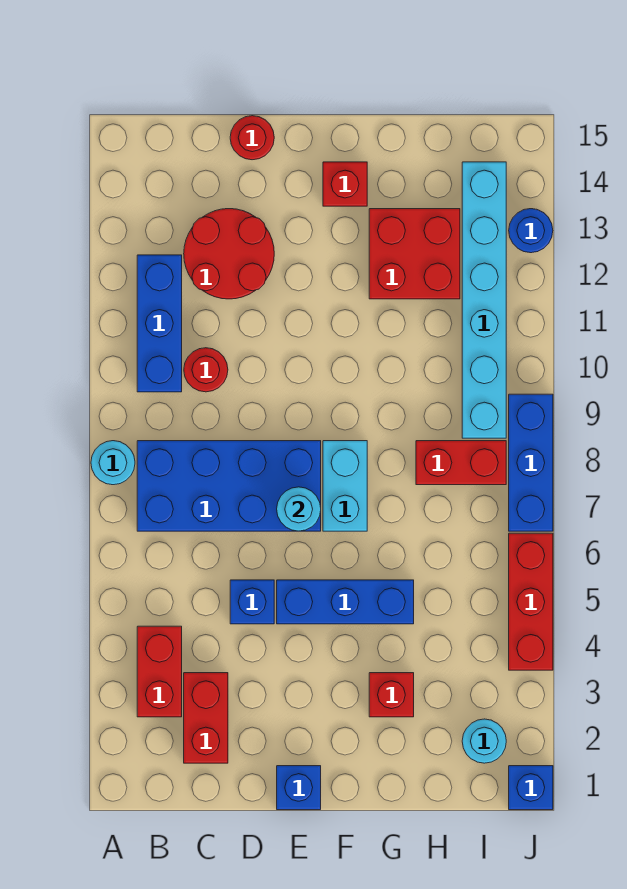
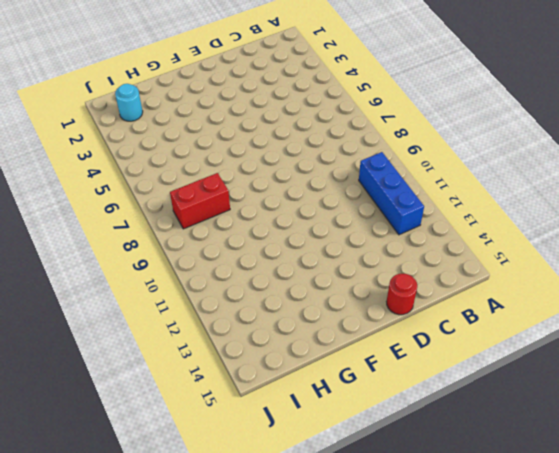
none -> cyan round brick A8 level 1
none -> red brick B3:B4 level 1
none -> blue brick B7:E8 level 1

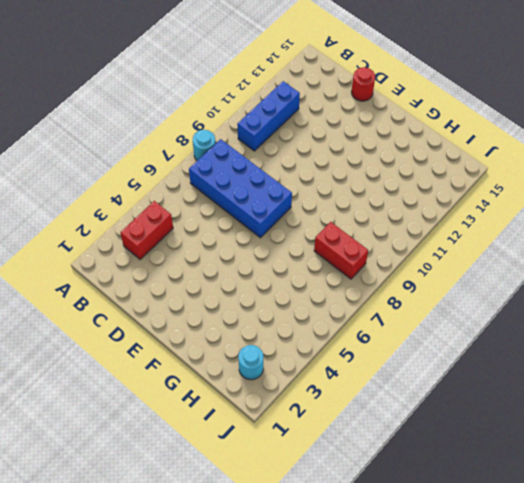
none -> red brick C2:C3 level 1
none -> red round brick C10 level 1
none -> red round brick C12:D13 level 1

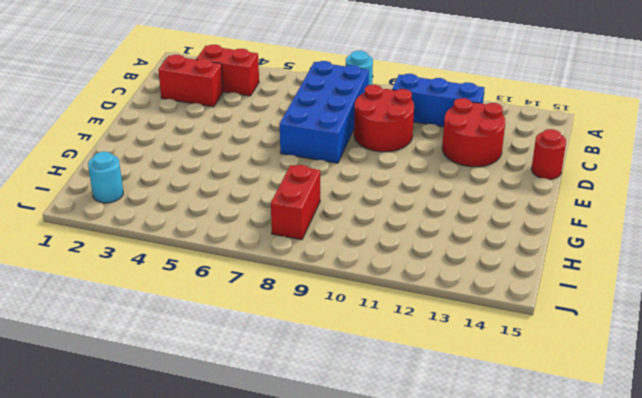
red round brick C9:D10 level 1 -> red round brick C10 level 1
none -> blue brick D5 level 1
none -> blue brick E1 level 1
none -> blue brick E5:G5 level 1

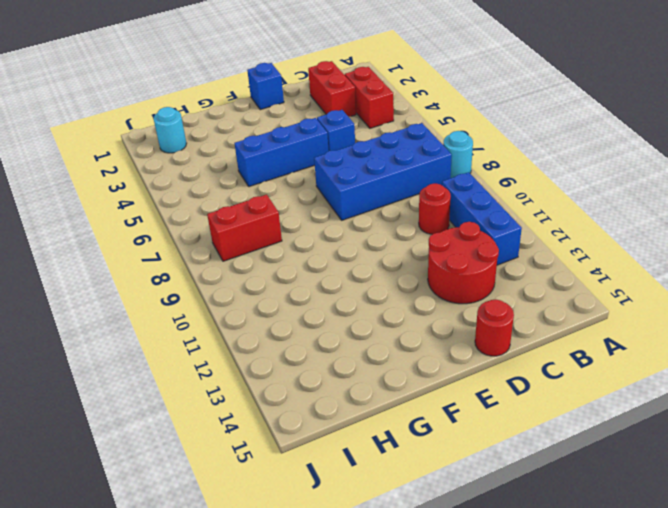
none -> cyan brick F7:F8 level 1
none -> red brick F14 level 1
none -> red brick G3 level 1

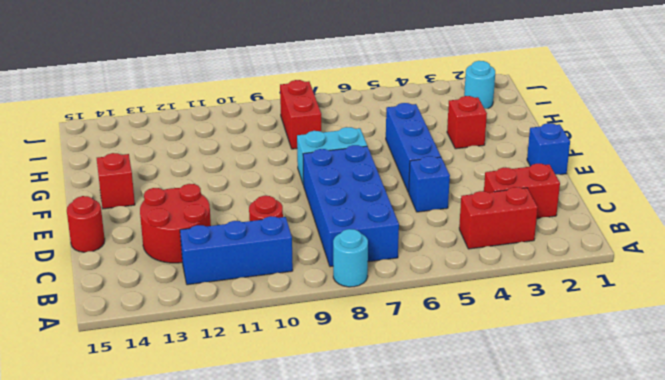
none -> red brick G12:H13 level 1
none -> cyan brick I9:I14 level 1
none -> blue brick J1 level 1

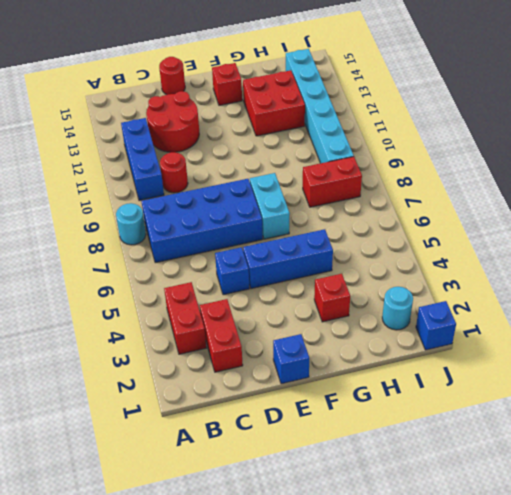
none -> red brick J4:J6 level 1
none -> blue brick J7:J9 level 1
none -> blue round brick J13 level 1

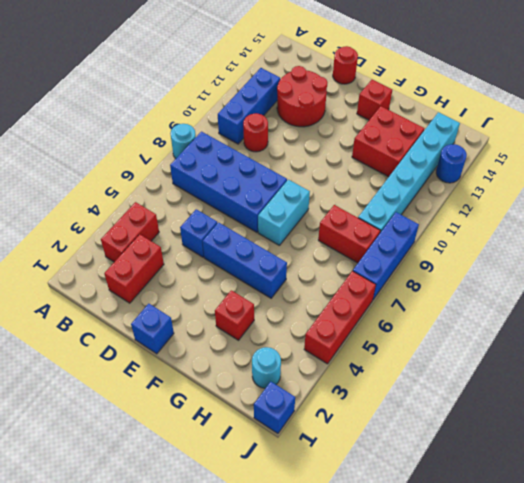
none -> cyan round brick E7 level 2

